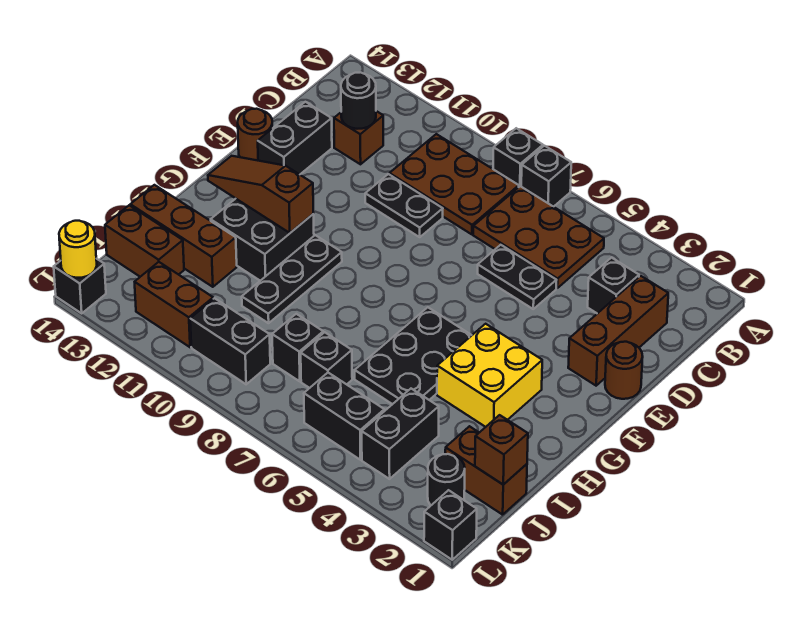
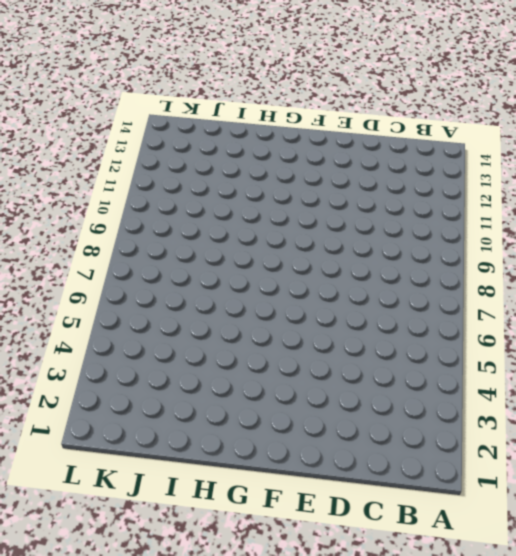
none -> black brick A7 level 1
none -> black brick A8 level 1
none -> brown plate B5:C7 level 1
none -> brown plate B8:C10 level 1

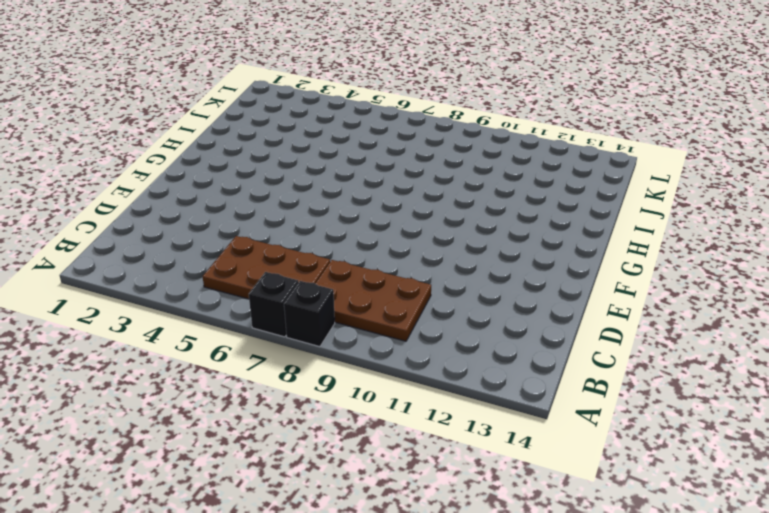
none -> brown brick C2:E2 level 1
none -> black brick C3 level 1
none -> brown brick C12 level 1
none -> black plate D5:D6 level 1

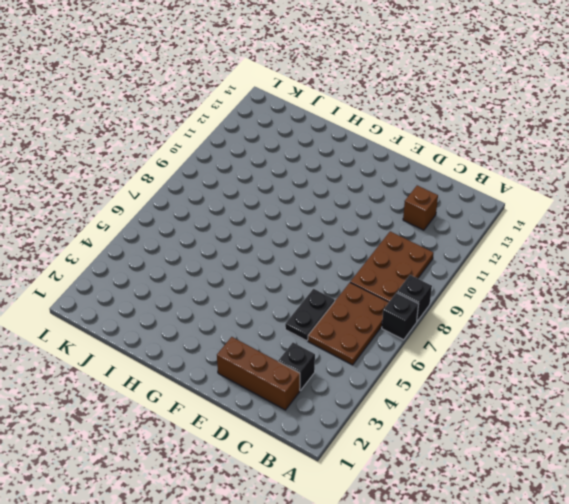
none -> black plate D9:D10 level 1
none -> black brick D13:E13 level 1
none -> brown round brick E1 level 1
none -> brown round brick E14 level 1

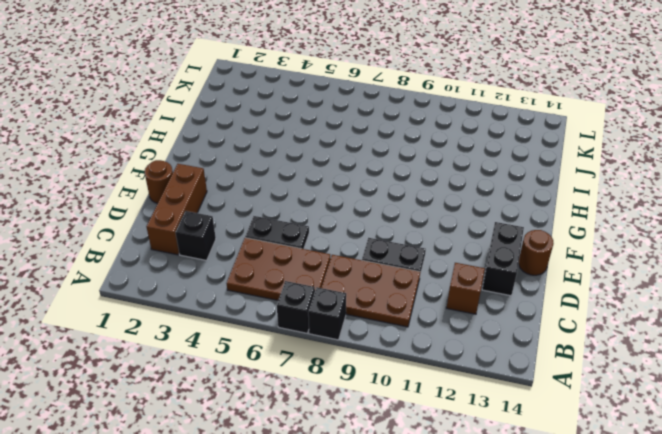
none -> yellow brick G3:H4 level 1
none -> black plate G5:I6 level 1
none -> black plate G10:I10 level 1
none -> black brick G11:H12 level 1

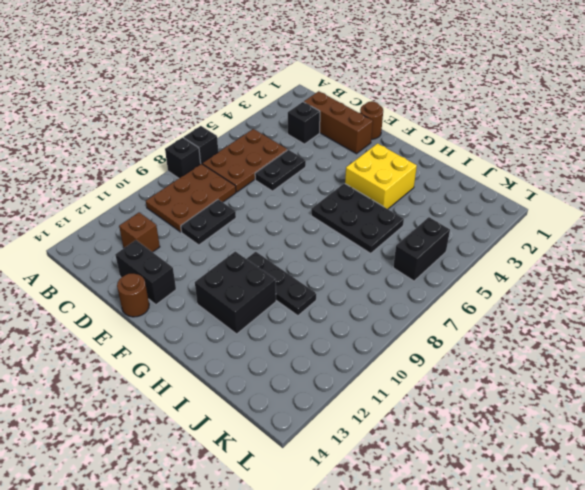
none -> brown brick I12:I14 level 1
none -> brown brick J1:J2 level 1
none -> black brick J4:K4 level 1
none -> black brick J7 level 1

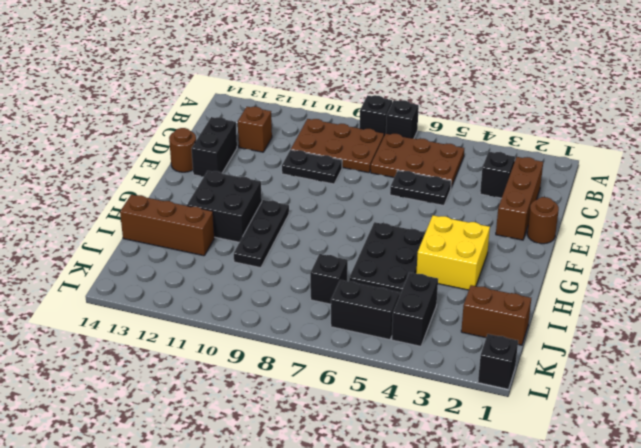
none -> black brick J8 level 1
none -> brown brick J13:J14 level 1
none -> black round brick K2 level 1
none -> black brick K9:K10 level 1

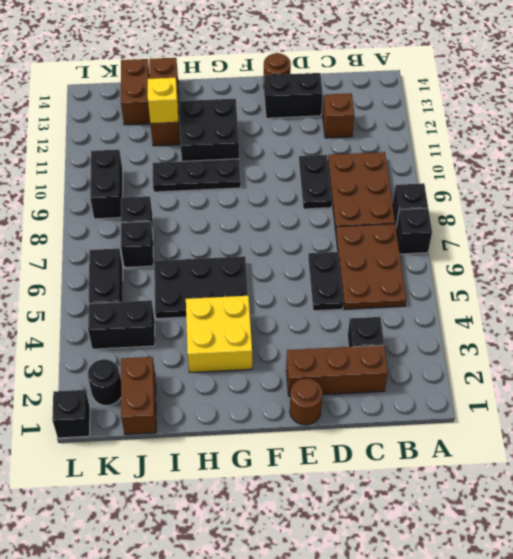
yellow brick I12 level 2 -> none
none -> brown brick K11:K12 level 1
none -> black brick L14 level 1
none -> black round brick C12 level 2
none -> brown slope G11:G13 level 2 top 11

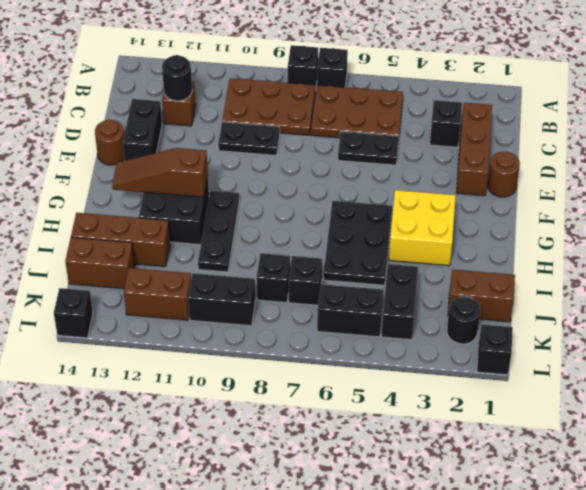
none -> brown brick J1 level 2
none -> yellow round brick L14 level 2

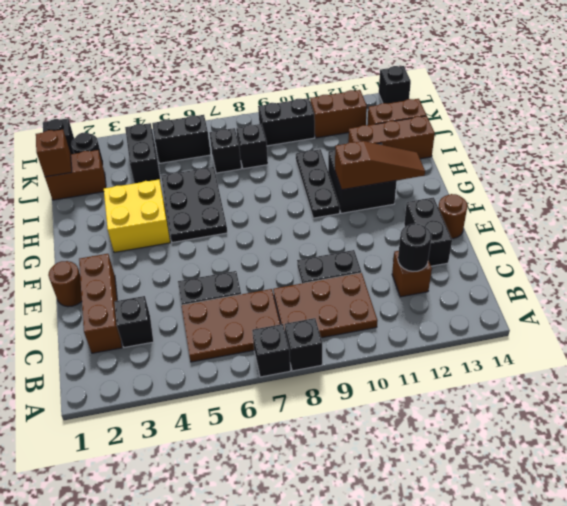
none -> yellow round brick L14 level 2

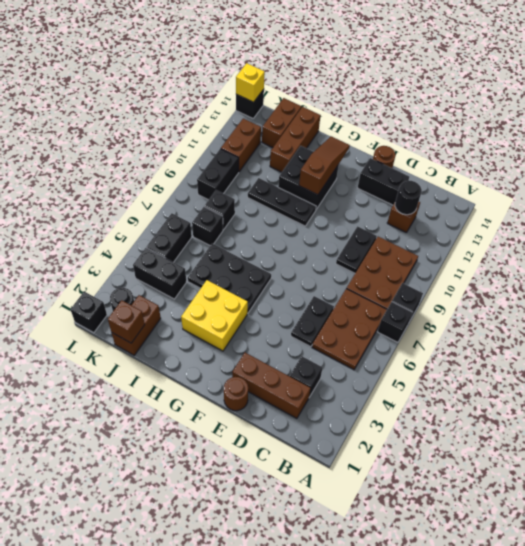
yellow brick L14 level 2 -> yellow round brick L14 level 2

